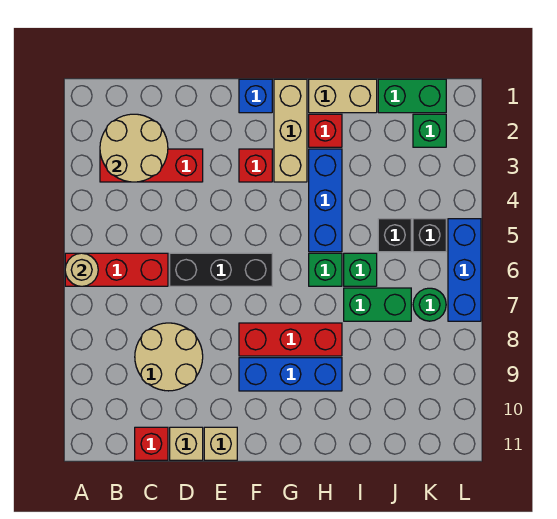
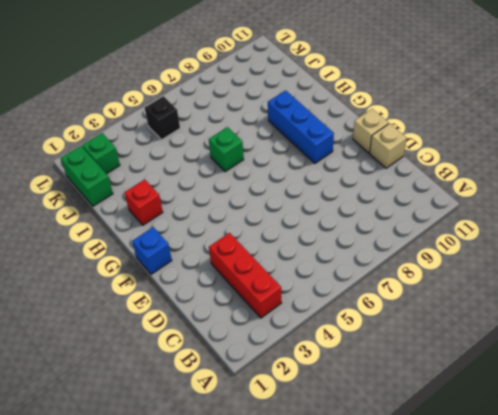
none -> red brick A6:C6 level 1
none -> tan round brick C8:D9 level 1
none -> red brick C11 level 1

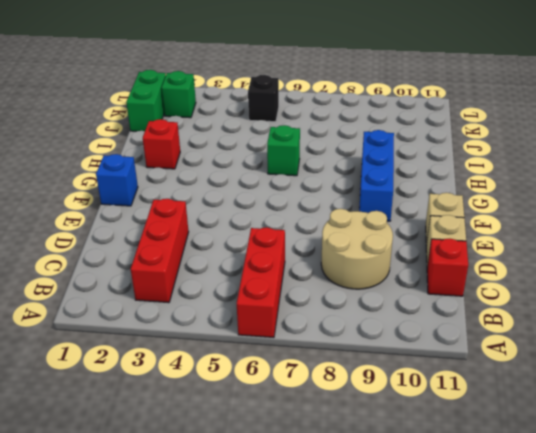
none -> black brick D6:F6 level 1
none -> red brick F3 level 1
none -> red brick F8:H8 level 1

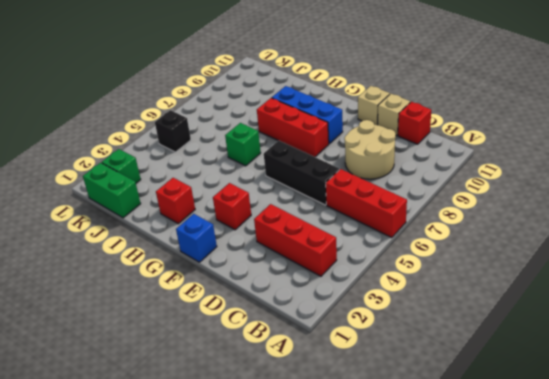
none -> tan brick G1:G3 level 1
none -> tan brick H1:I1 level 1
none -> blue brick H3:H5 level 1

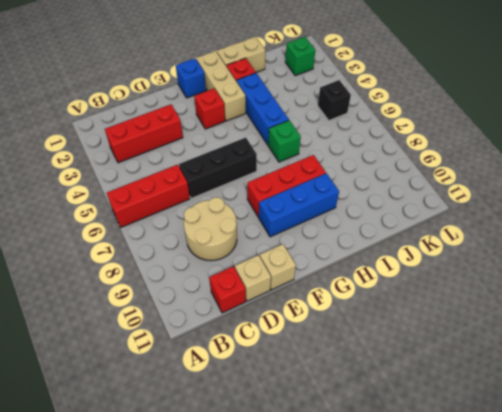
none -> green brick I6 level 1
none -> green brick I7:J7 level 1
none -> green brick J1:K1 level 1

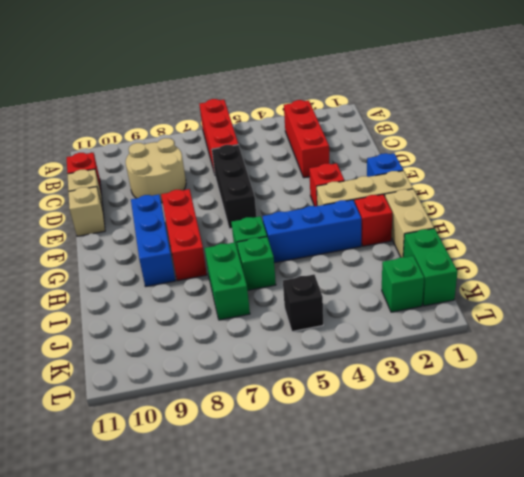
none -> black brick J5 level 1
none -> green round brick K7 level 1
none -> blue brick L5:L7 level 1

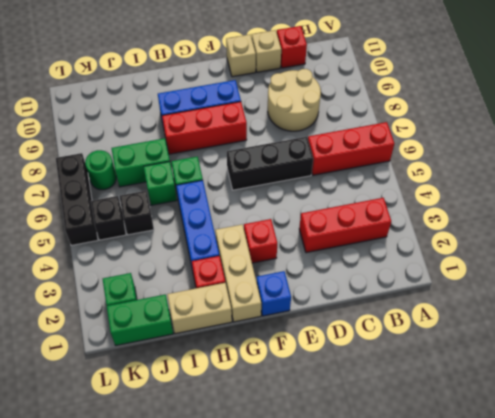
black brick L5:L7 level 1 -> blue brick L5:L7 level 1
none -> tan round brick A6 level 2
none -> tan round brick B2:C3 level 2

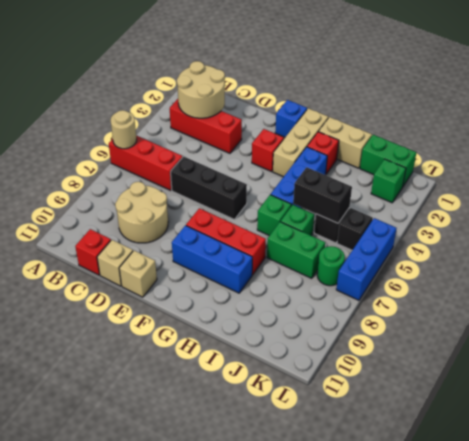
black brick I5:J5 level 2 -> none

